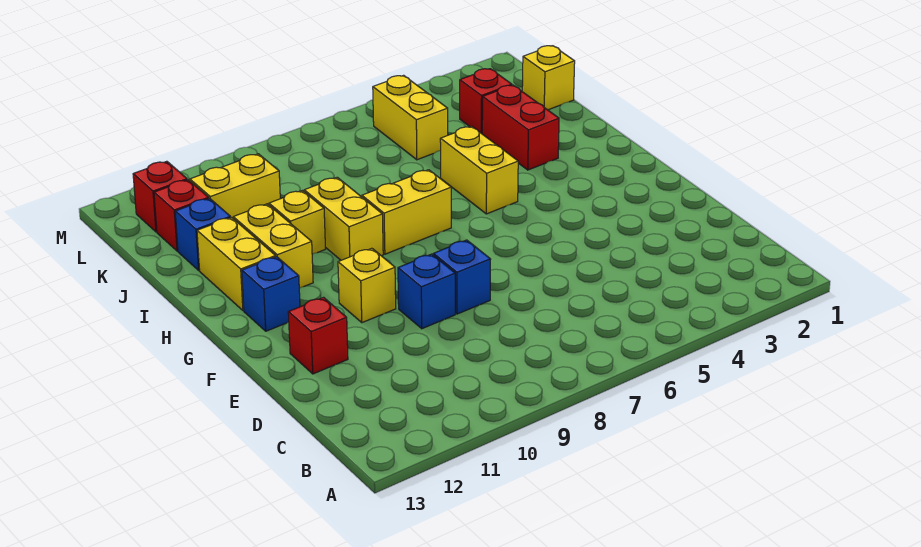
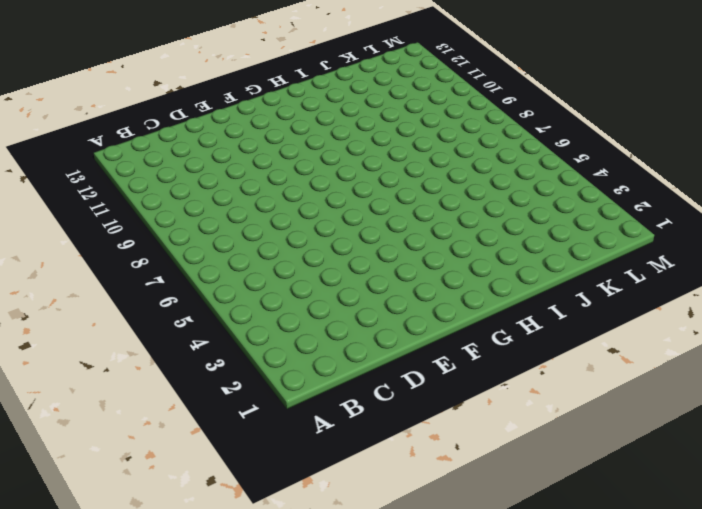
none -> blue brick E8 level 1
none -> blue brick E9 level 1
none -> red brick E12 level 1

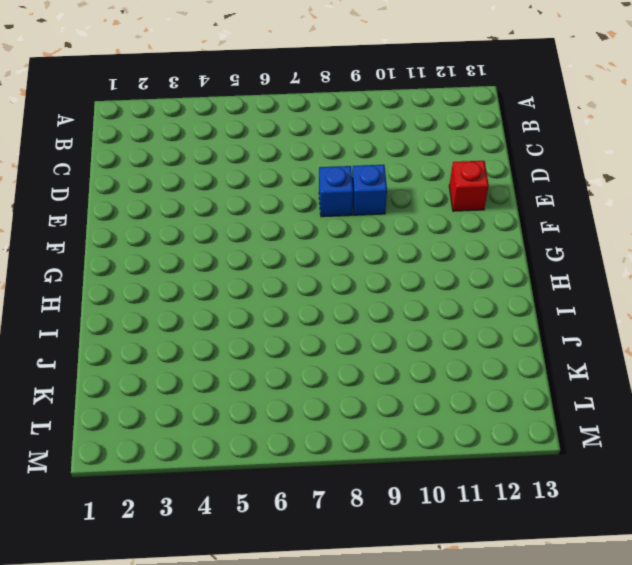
none -> yellow brick F10 level 1
none -> blue brick G12 level 1
none -> yellow brick H5:I5 level 1

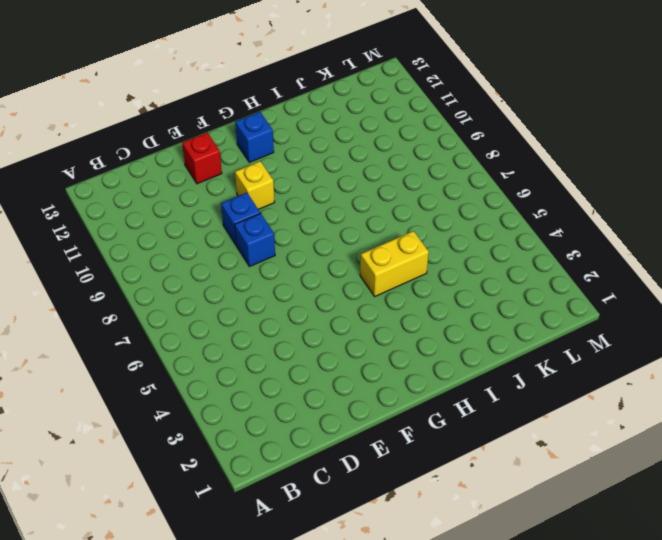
none -> yellow brick H7:H8 level 1
none -> yellow brick H9:I9 level 1
none -> yellow brick H11:I11 level 1

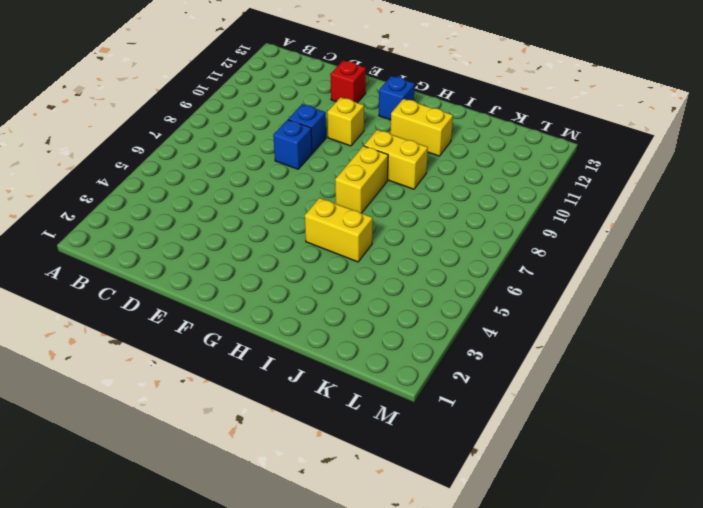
none -> yellow brick H12:I12 level 1
none -> red brick I3:J3 level 1
none -> yellow brick I10 level 1

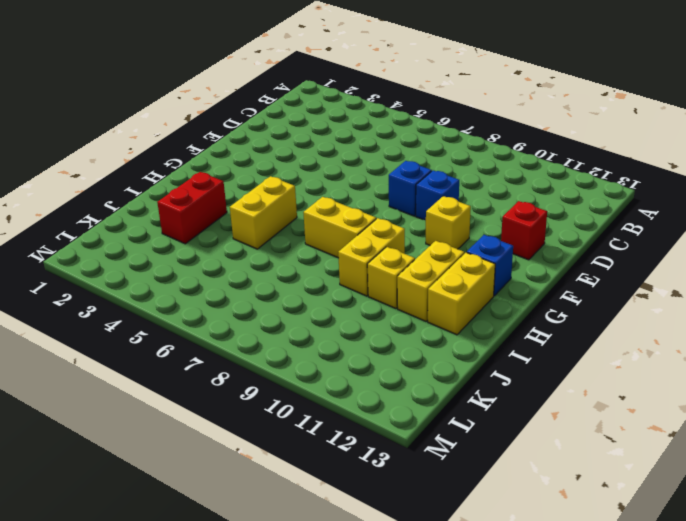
none -> blue brick J12 level 1
none -> yellow brick K1 level 1
none -> red brick K3 level 1

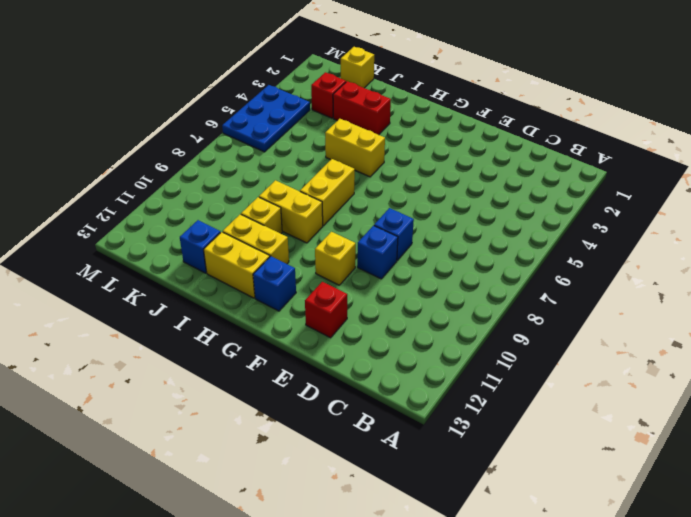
blue plate L4:M6 level 1 -> yellow brick K5:L5 level 1
none -> yellow brick K10:K11 level 1
none -> red brick K12 level 1
none -> red brick L12 level 1

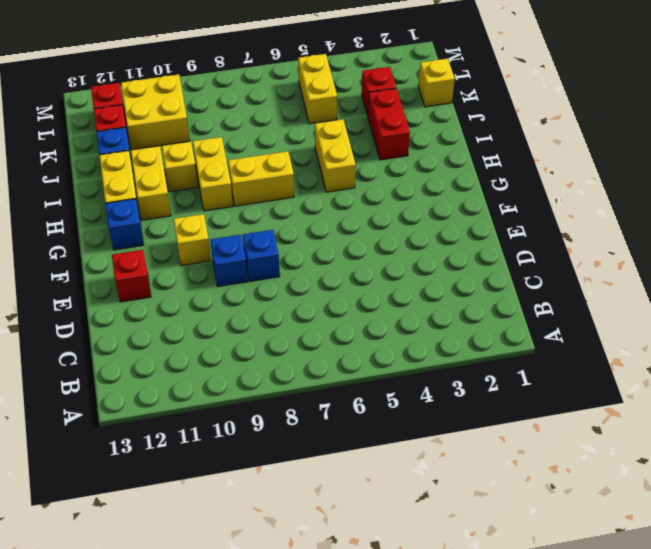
yellow brick K10:L11 level 1 -> yellow brick K10:K11 level 1

